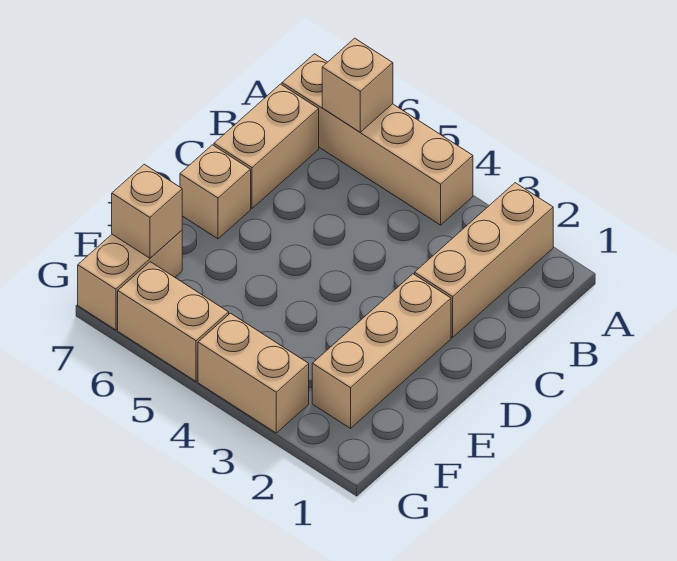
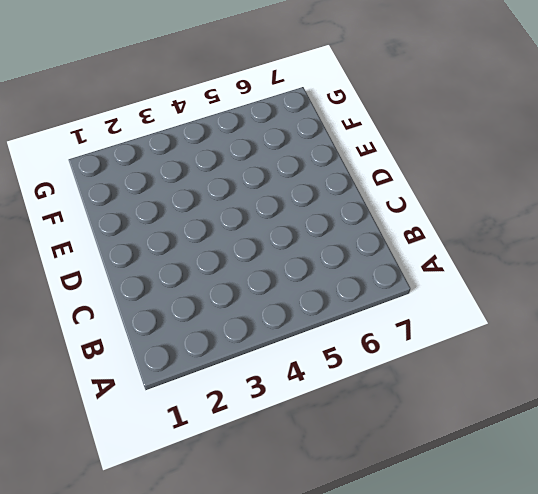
none -> tan brick A2:C2 level 1
none -> tan brick A4:A7 level 1

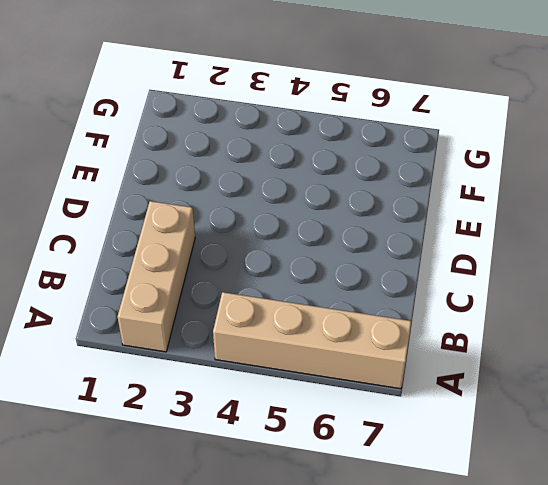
none -> tan brick B7:C7 level 1
none -> tan brick D2:F2 level 1

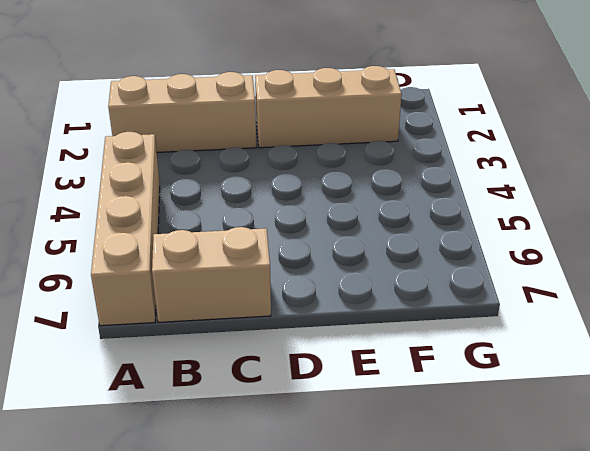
none -> tan brick D7 level 1
none -> tan brick F7:G7 level 1

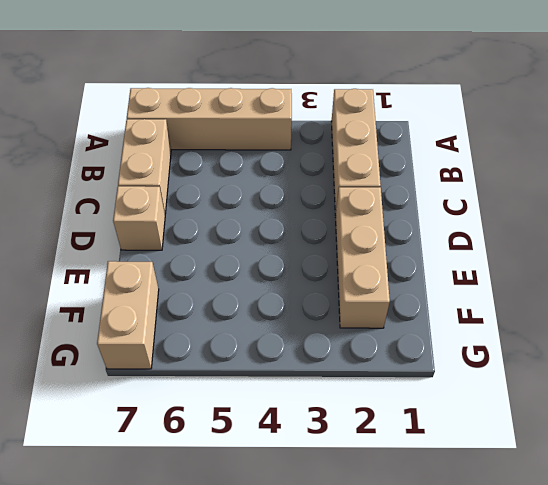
none -> tan brick G3:G4 level 1
none -> tan brick G5:G6 level 1

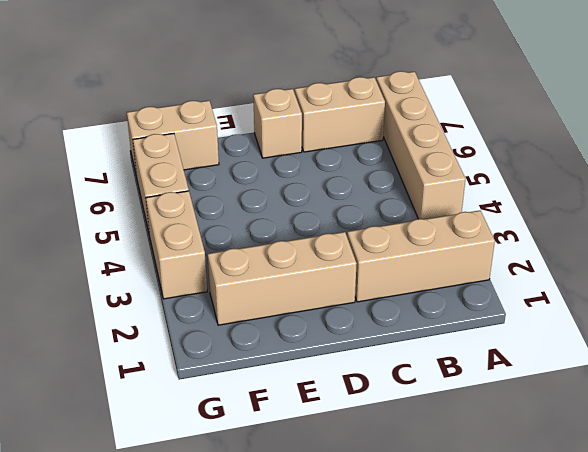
none -> tan brick A6 level 2
none -> tan brick F7 level 2

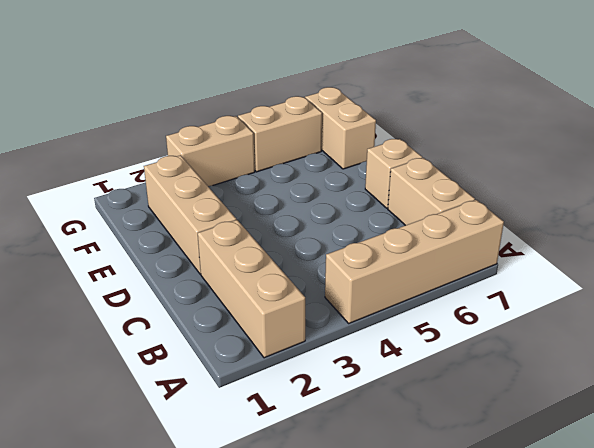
none -> tan brick A6 level 2
none -> tan brick F7 level 2

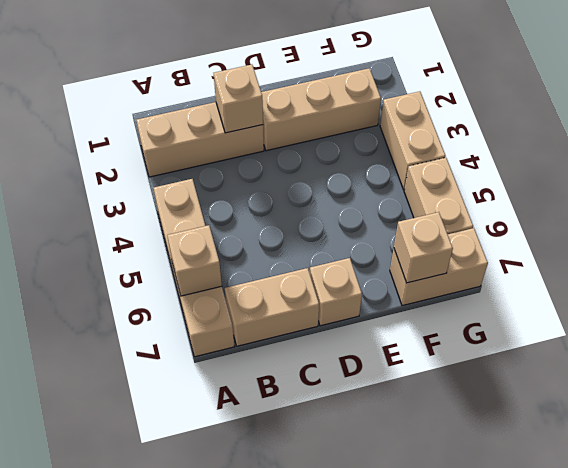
tan brick C2 level 2 -> none

